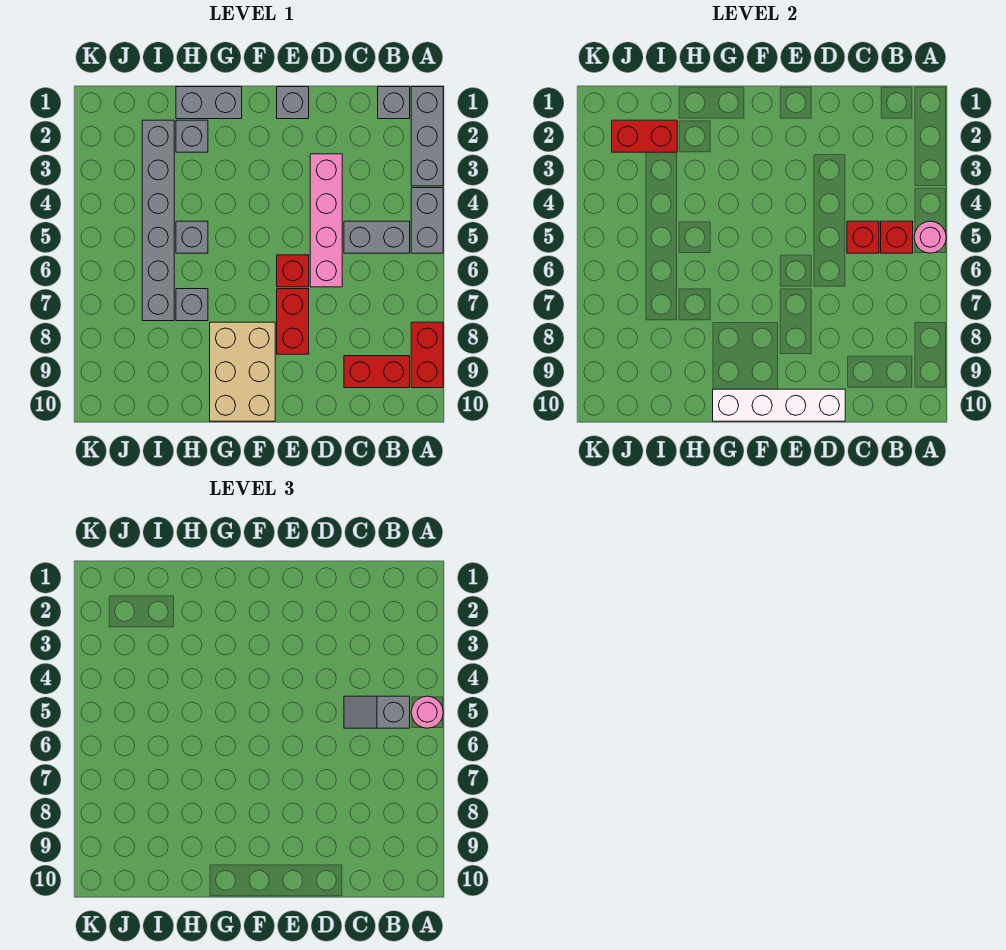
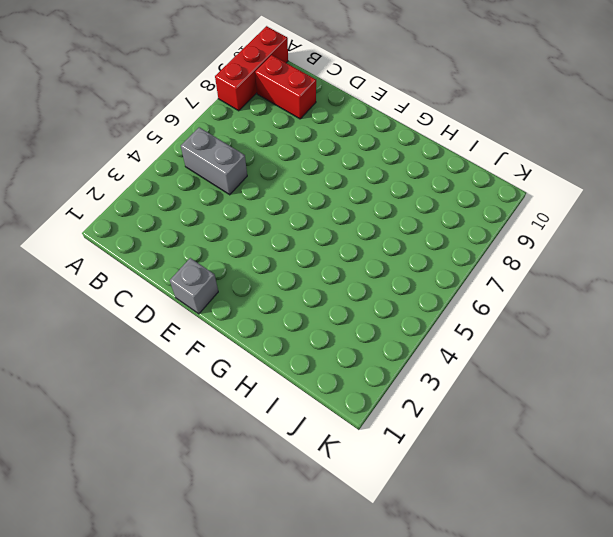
red brick A8:A10 level 1 -> red brick A8:A9 level 1
none -> grey brick A1:A3 level 1
none -> grey brick A4:A5 level 1
none -> grey brick B1 level 1

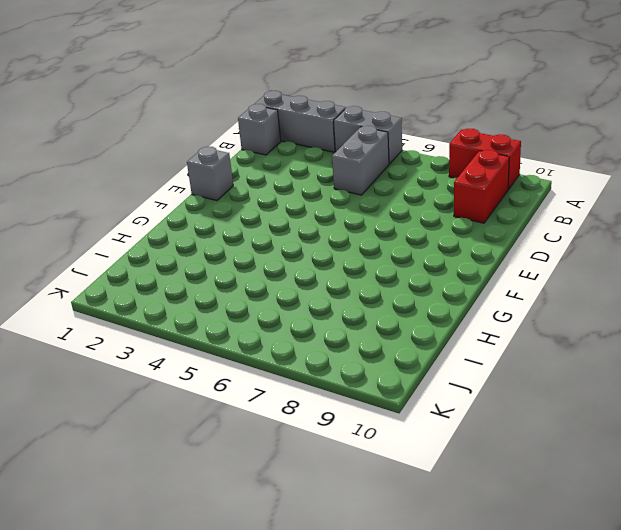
none -> pink brick D3:D6 level 1
none -> red brick E6 level 1
none -> red brick E7:E8 level 1

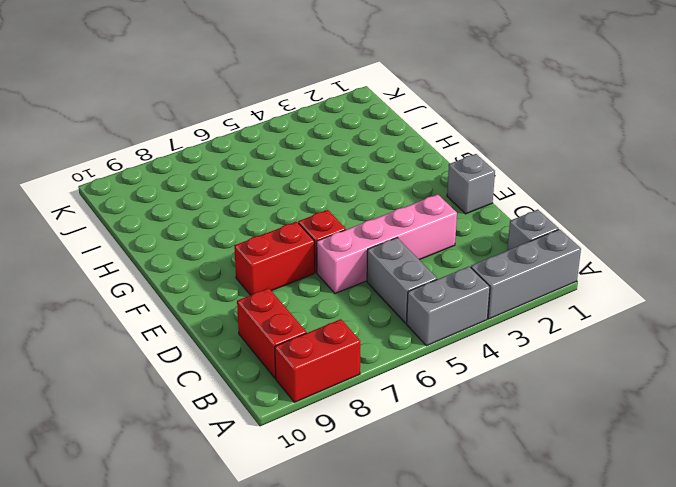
none -> tan brick F8:G10 level 1
none -> grey brick G1:H1 level 1
none -> grey brick H2 level 1

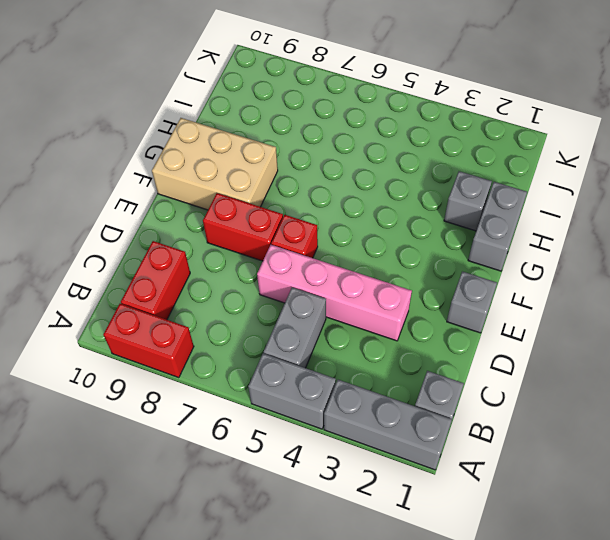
none -> grey brick H5 level 1
none -> grey brick H7 level 1
none -> grey brick I2:I7 level 1

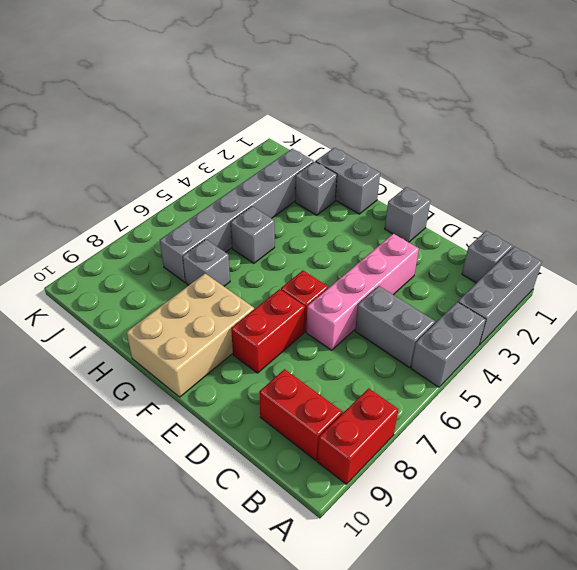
none -> pink round brick A5 level 2
none -> red brick B5 level 2
none -> red brick C5 level 2

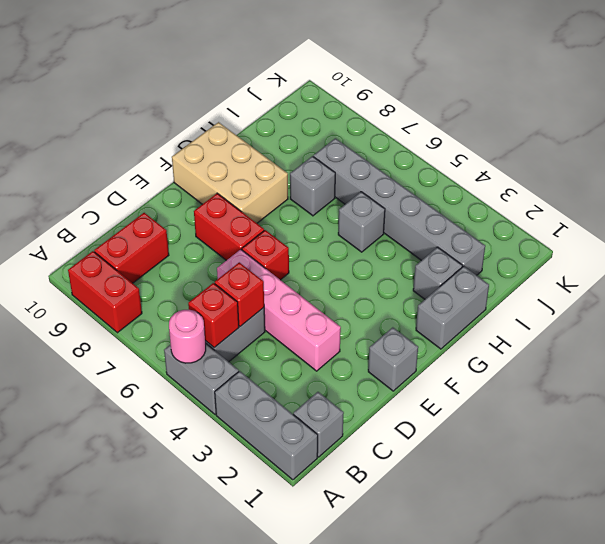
none -> white brick D10:G10 level 2
none -> red brick I2:J2 level 2
none -> pink round brick A5 level 3

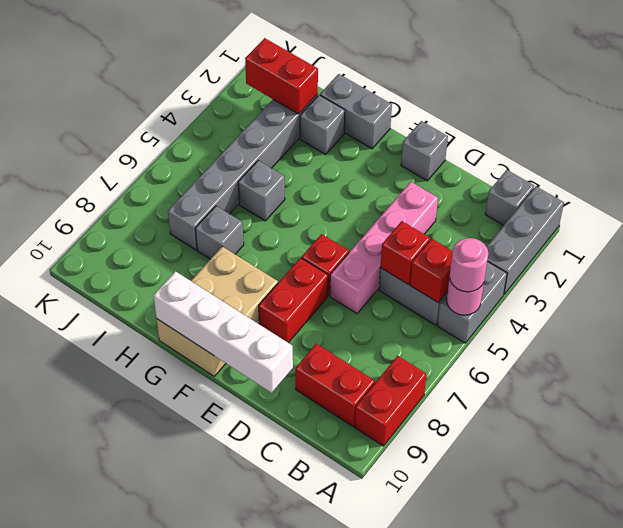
none -> grey slope B5:C5 level 3 top B

